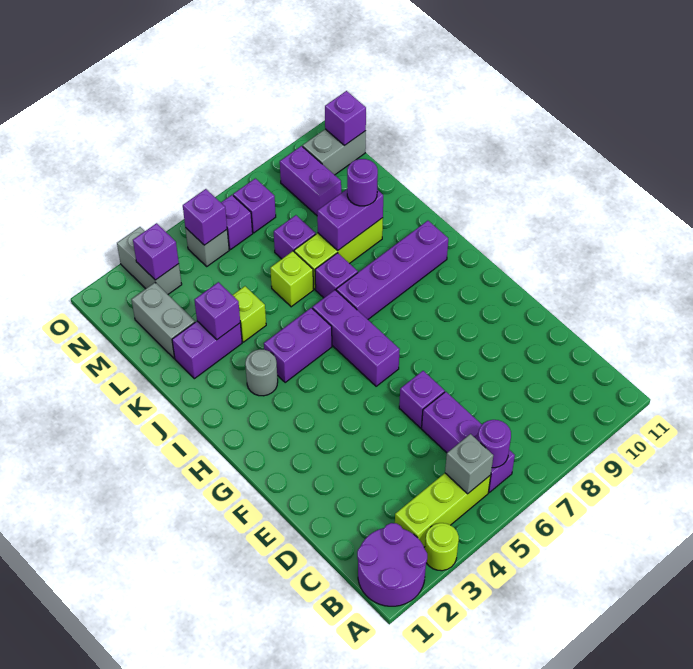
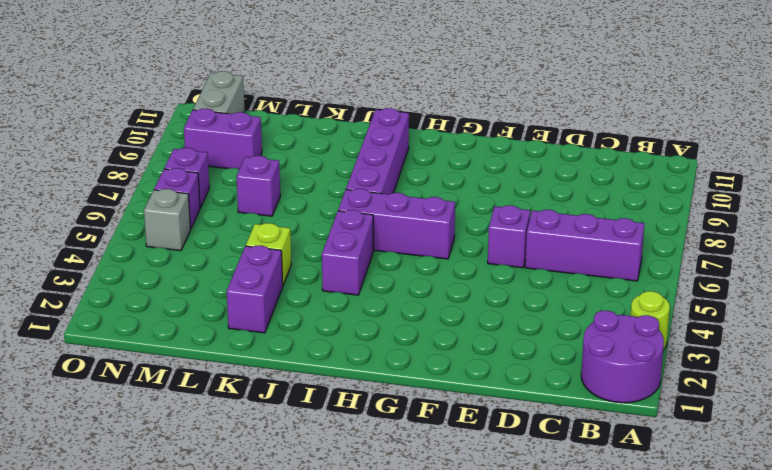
none -> lime brick B3:B5 level 1
none -> grey round brick I3 level 1
none -> purple brick J7 level 1
none -> lime brick K6 level 1

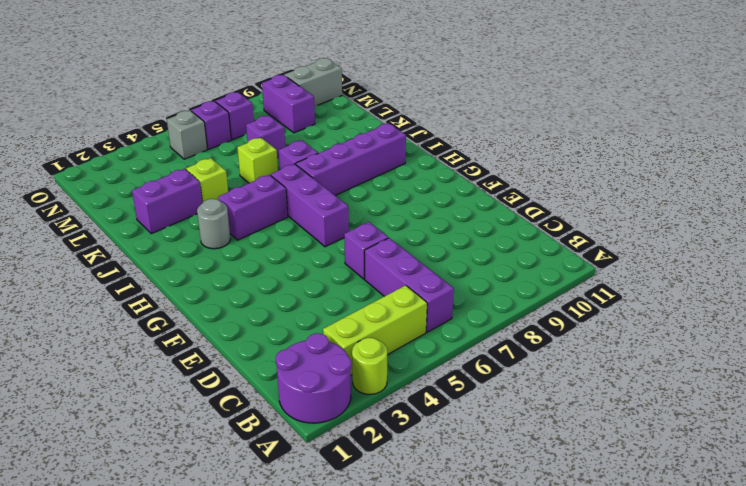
none -> lime brick K7:K9 level 1
none -> grey brick L2:M2 level 1
none -> grey brick N3:O3 level 1
none -> grey brick B5 level 2

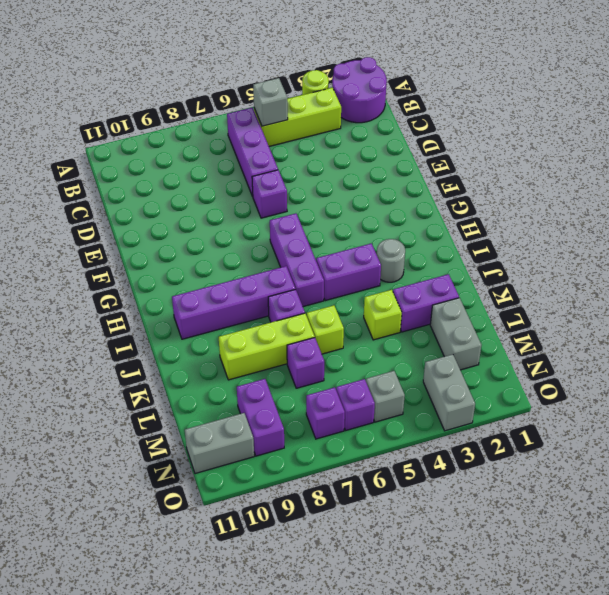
none -> purple round brick B6 level 2
none -> purple brick K3 level 2
none -> purple brick K8:K9 level 2
none -> purple brick N3 level 2

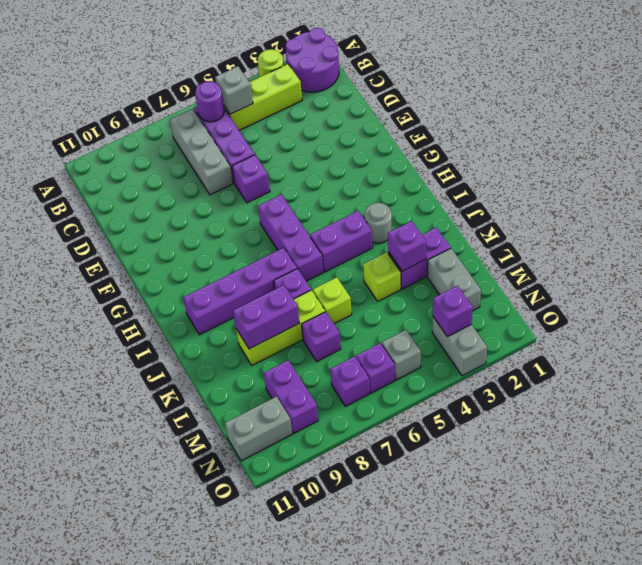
grey brick B7:D7 level 1 -> none
none -> purple brick N5 level 2
none -> purple brick N11 level 2
none -> purple round brick K9 level 3

